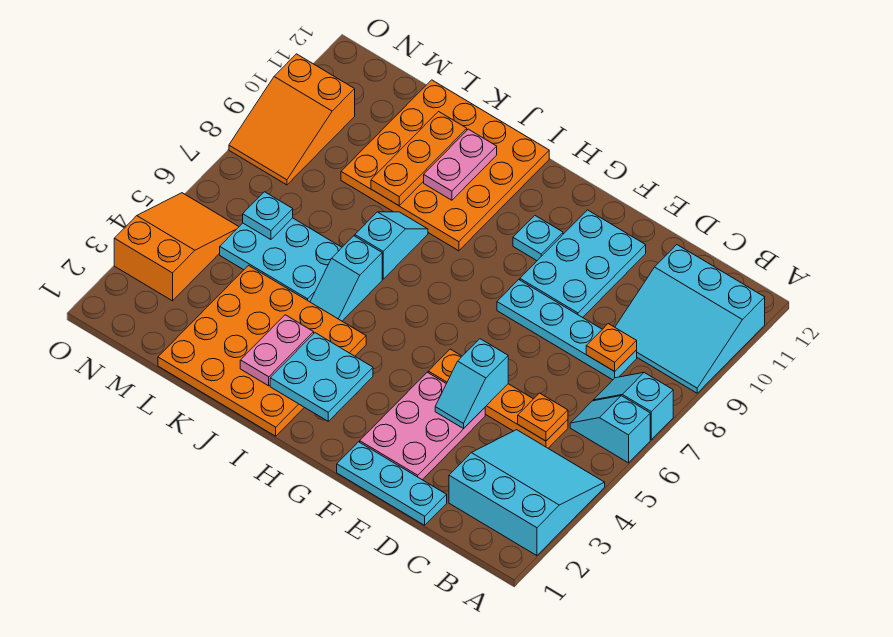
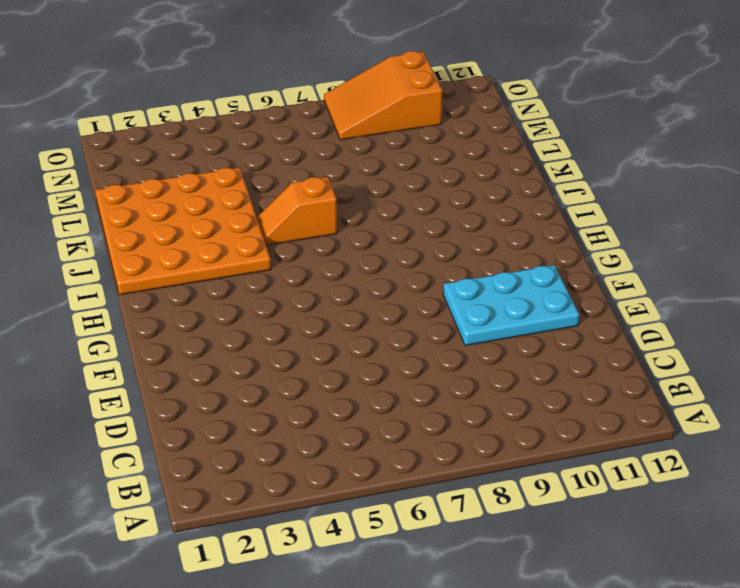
orange slope J5:J6 level 1 top 6 -> cyan slope J5:J6 level 1 top 6
none -> cyan slope A2:C4 level 1 top 2
none -> cyan slope A6:B6 level 1 top A
none -> cyan slope A7:B7 level 1 top A

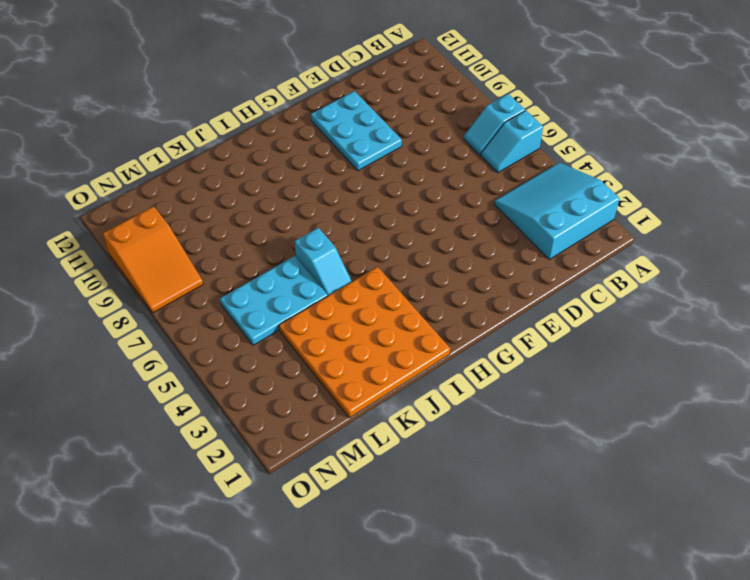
none -> cyan slope A9:C11 level 1 top 11
none -> orange plate C5:F5 level 1
none -> cyan plate C8:F8 level 1

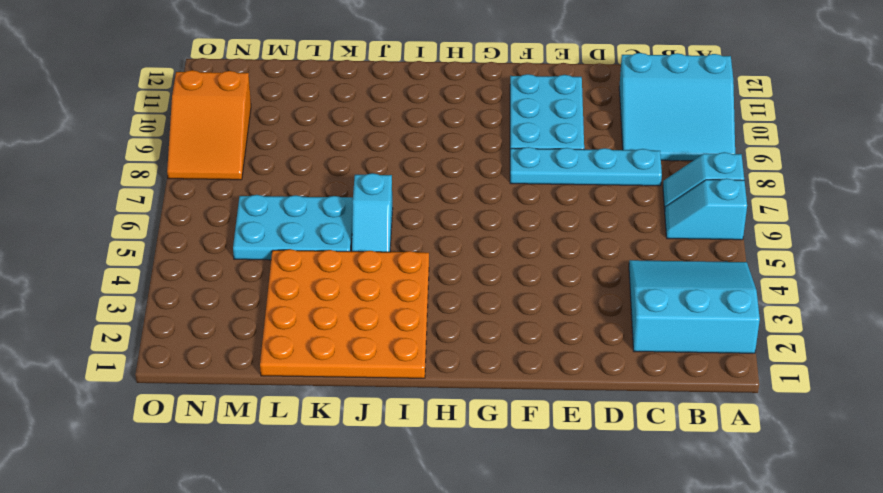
none -> orange plate C5:F5 level 1
none -> cyan plate D1:F1 level 1
none -> pink plate E2:F4 level 1

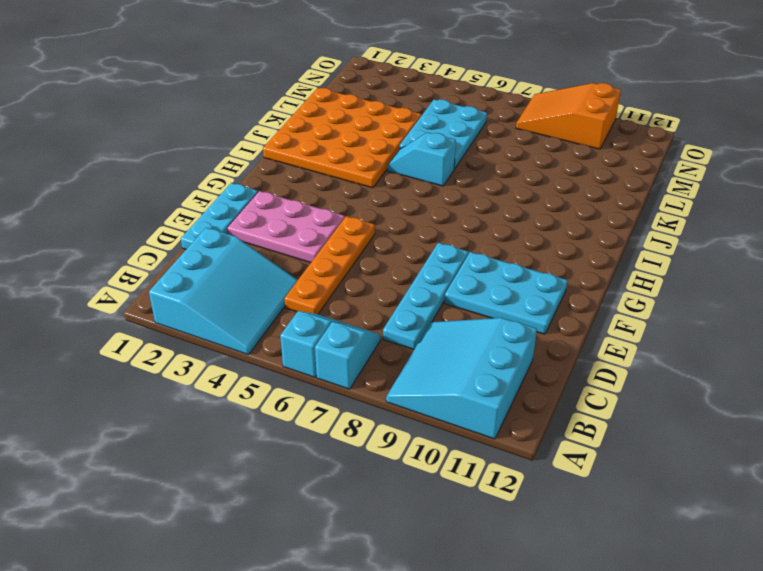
none -> cyan plate G10 level 1
none -> orange plate I9:L12 level 1
none -> cyan slope J7:J8 level 1 top 7

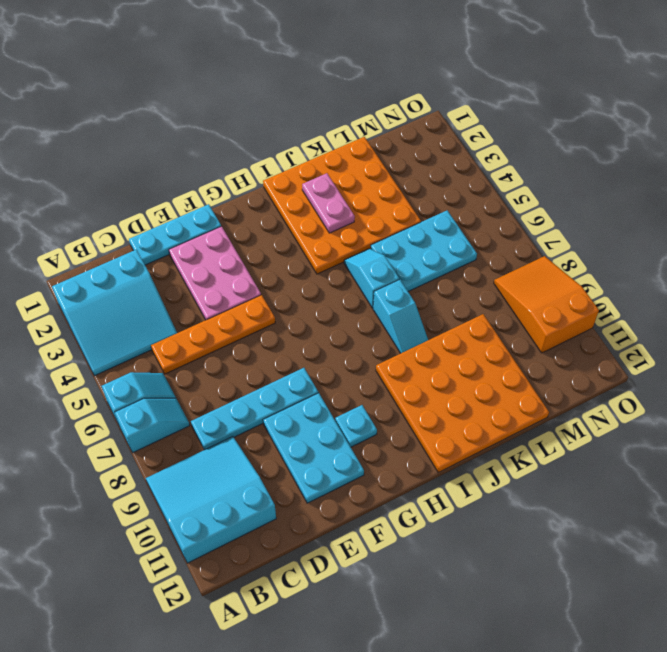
none -> orange slope N3:O5 level 1 top 3
none -> orange plate C5 level 2
none -> orange plate C8 level 2

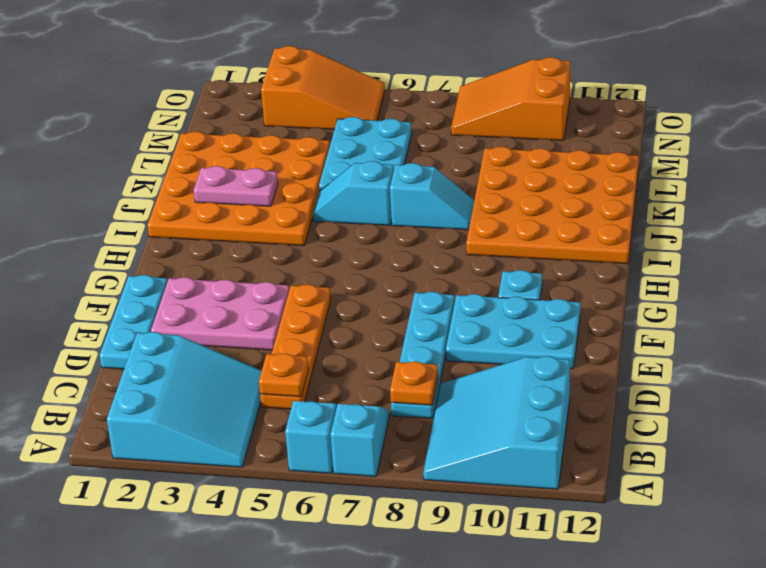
none -> cyan slope E4:E5 level 2 top 5
none -> cyan plate H2:I3 level 2
none -> pink plate J10:J11 level 2

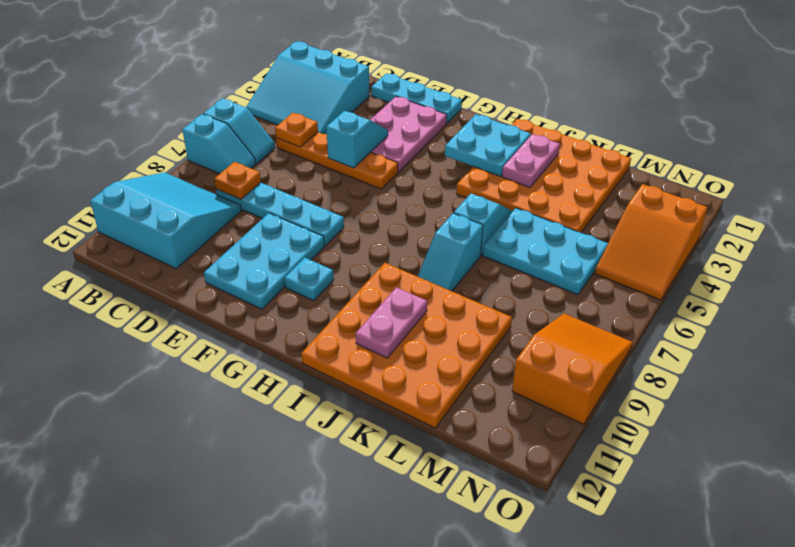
none -> orange plate K9:K11 level 2
none -> cyan plate M6 level 2

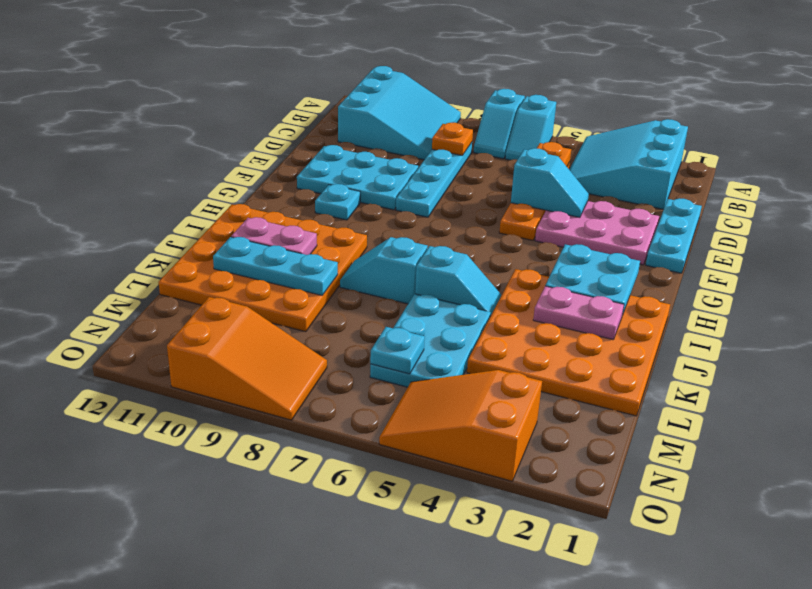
cyan plate K9:K11 level 2 -> orange plate K9:K11 level 2

